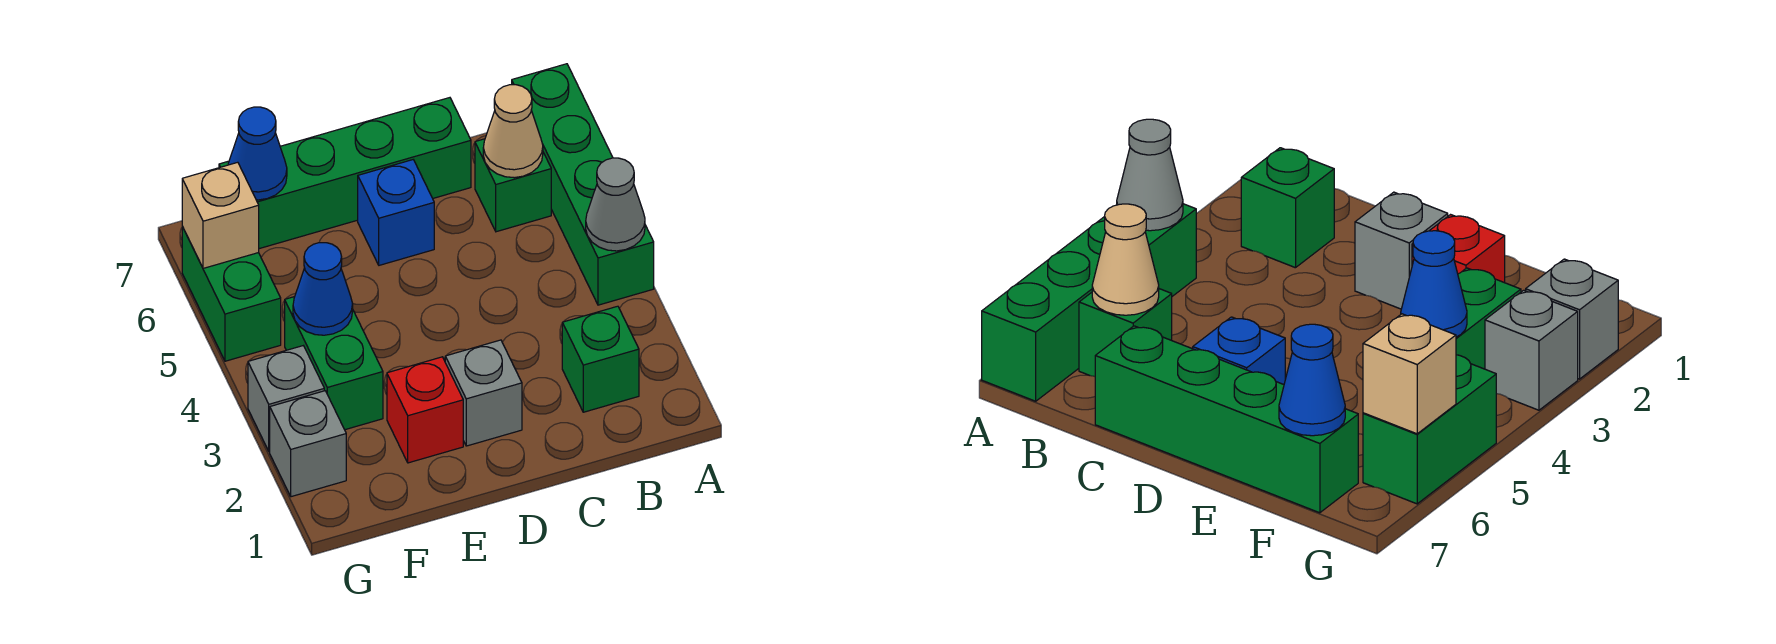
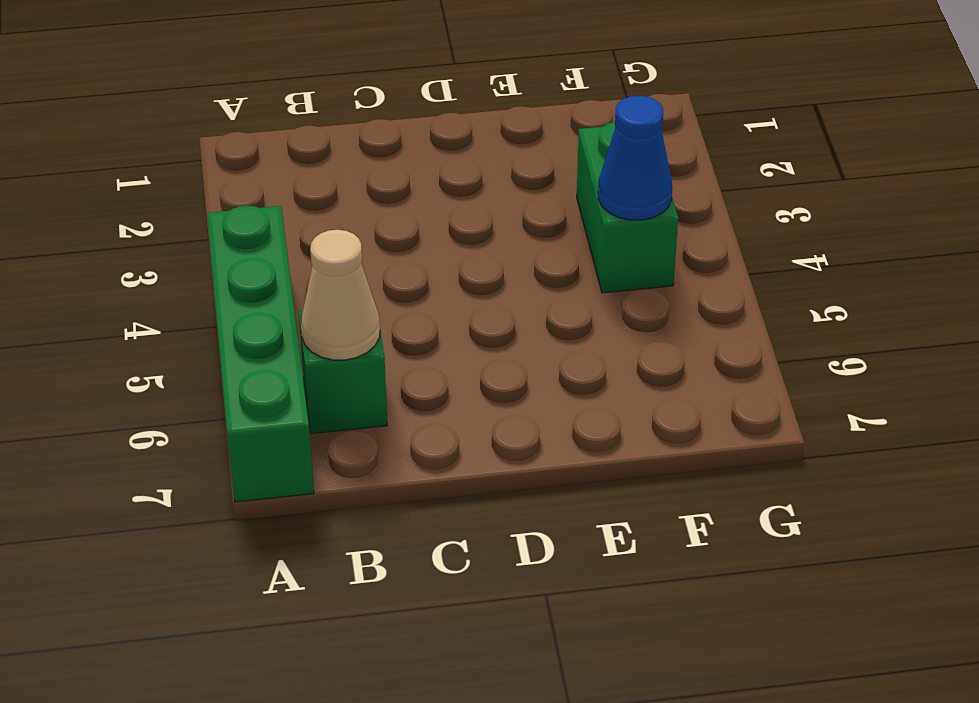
none -> green brick B2 level 1
none -> green brick C7:F7 level 1
none -> grey brick D2 level 1

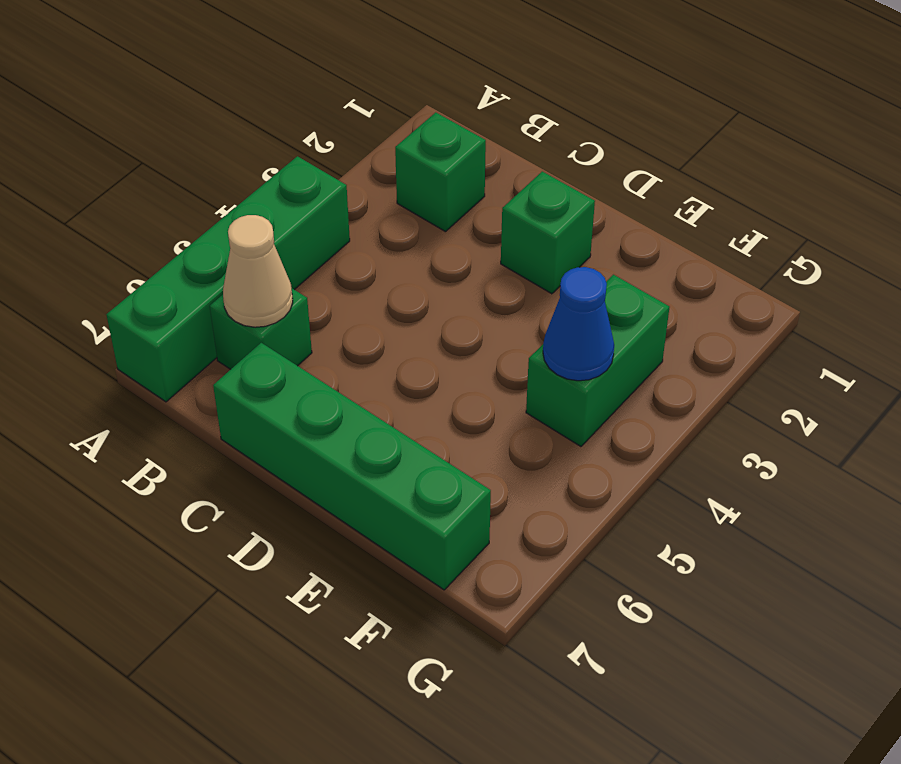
green brick D2 level 1 -> grey brick D2 level 1
none -> blue brick D6 level 1
none -> red brick E2 level 1
none -> grey brick G2 level 1

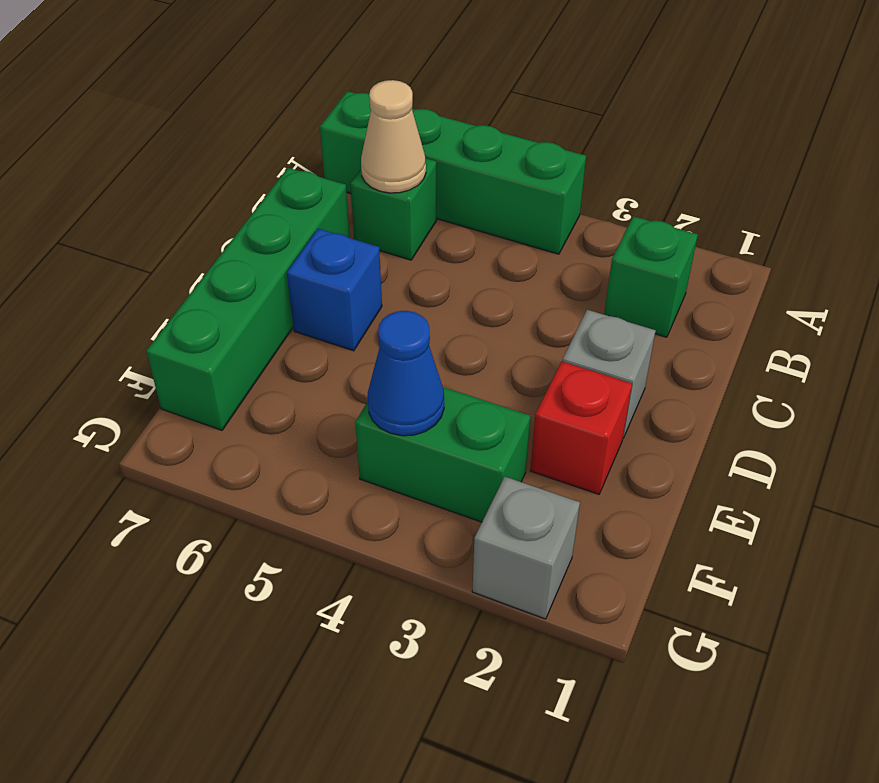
none -> grey brick G3 level 1
none -> green brick G5:G6 level 1
none -> grey cone A4 level 2

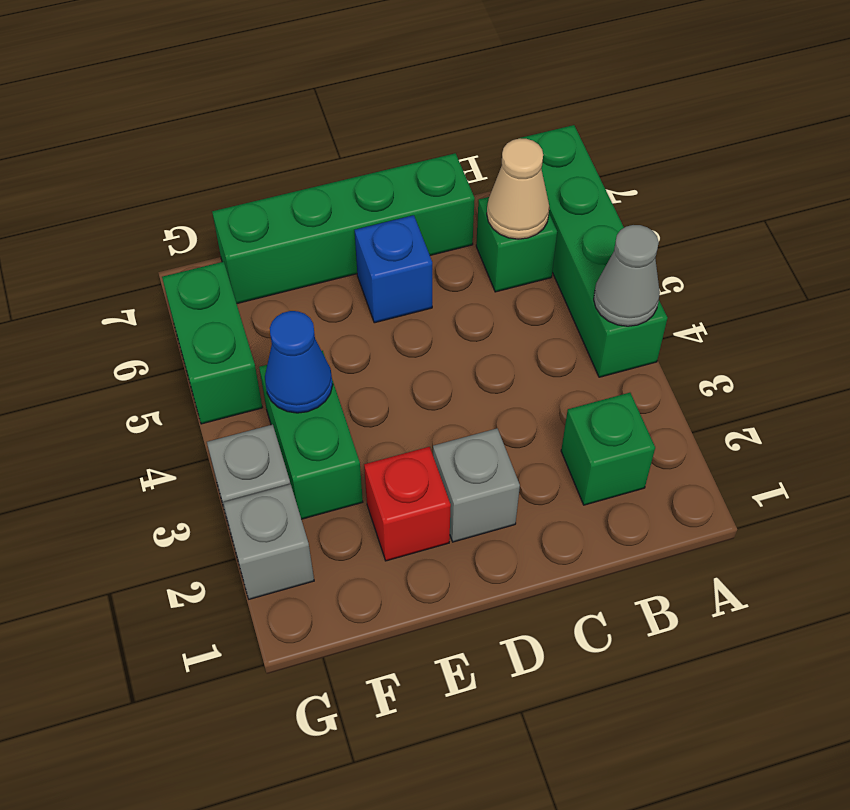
none -> blue cone F7 level 2
none -> tan brick G6 level 2

